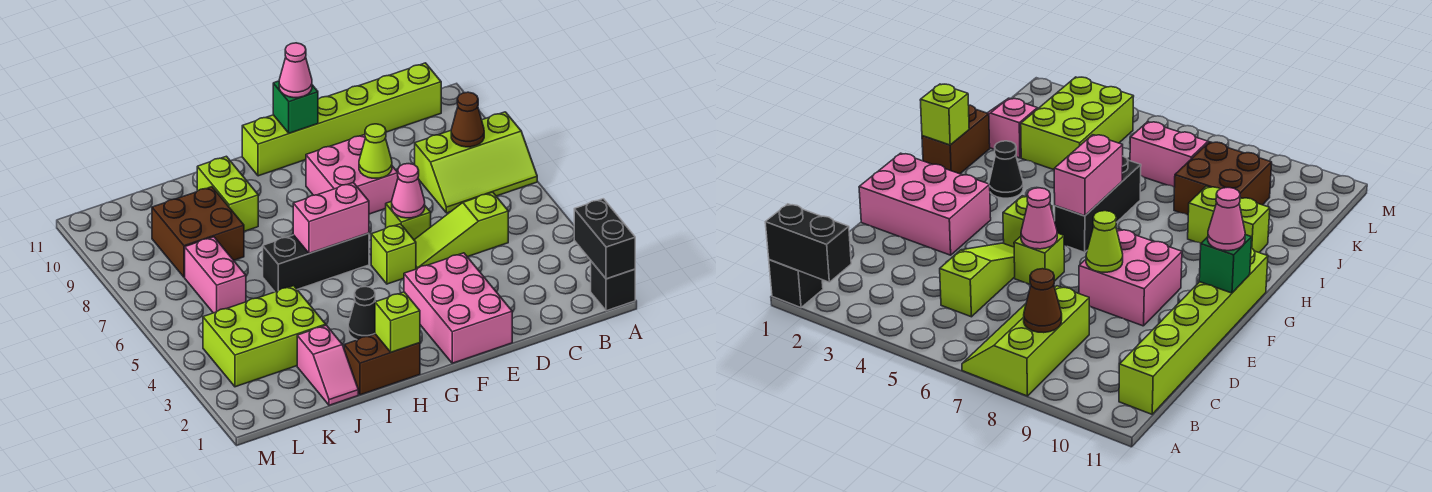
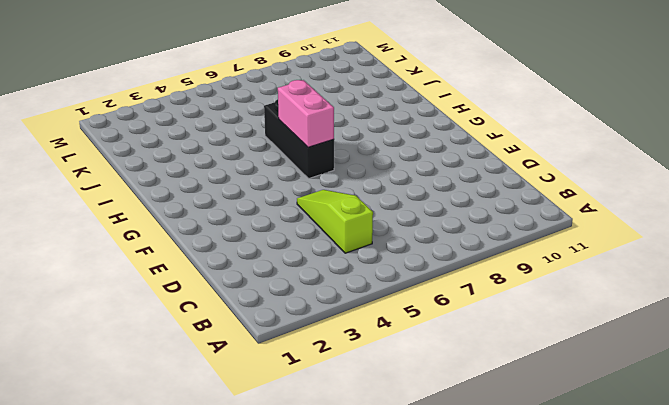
none -> black brick A1 level 1
none -> lime slope A7:C8 level 1 top 8
none -> lime brick B11:G11 level 1

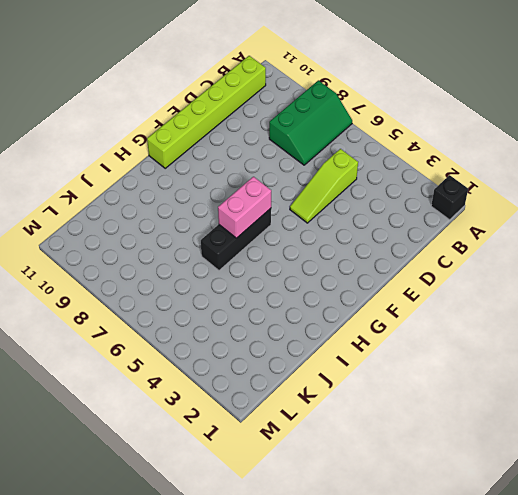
green slope A7:C8 level 1 top 8 -> lime slope A7:C8 level 1 top 8
none -> pink brick E1:F3 level 1
none -> lime brick E6 level 1
none -> pink brick E8:F9 level 1

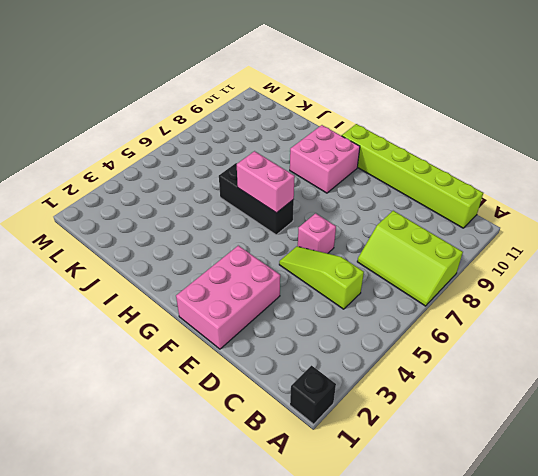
pink brick E6 level 1 -> lime brick E6 level 1
pink brick G9:H10 level 1 -> pink brick E8:F9 level 1
none -> lime brick F5 level 1
none -> brown brick H1:I1 level 1
none -> black cone H3 level 1

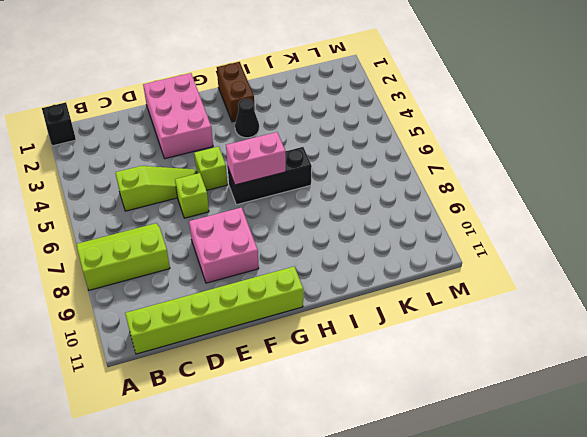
brown brick H1:H2 level 1 -> brown brick H1:I1 level 1
none -> lime brick I9:I10 level 1
none -> pink slope J1:J2 level 1 top 2
none -> lime brick J3:L4 level 1

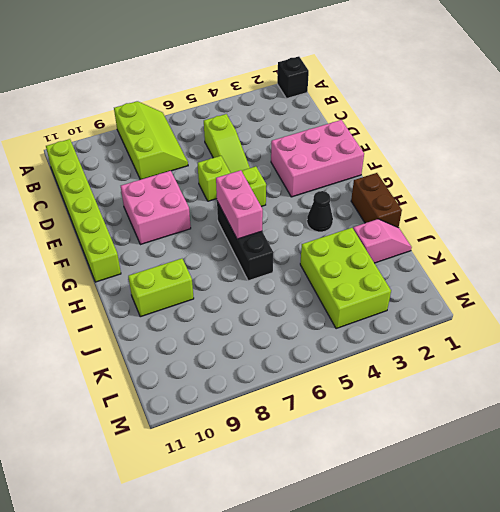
none -> brown brick J8:K9 level 1
none -> pink brick K6:K7 level 1
none -> black brick A1:A2 level 2

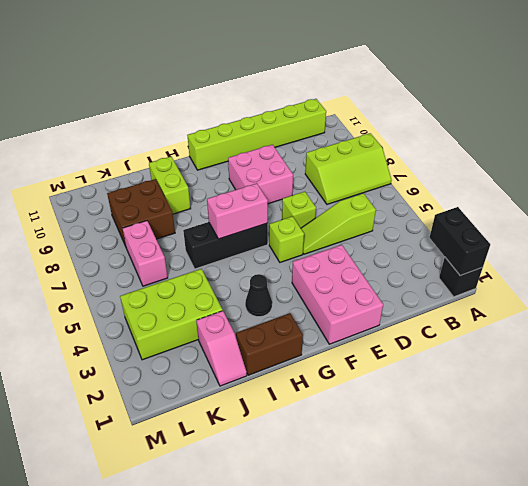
none -> brown cone B8 level 2
none -> pink cone E6 level 2
none -> lime cone E8 level 2

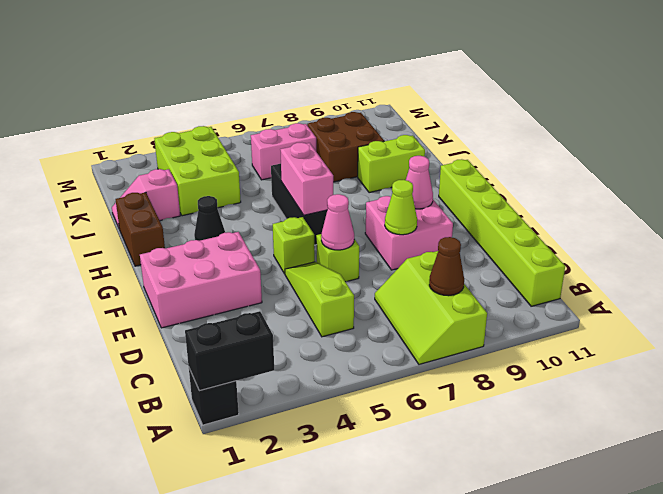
pink cone F9 level 2 -> pink cone F11 level 3
none -> green brick F11 level 2
none -> lime brick H1 level 2

